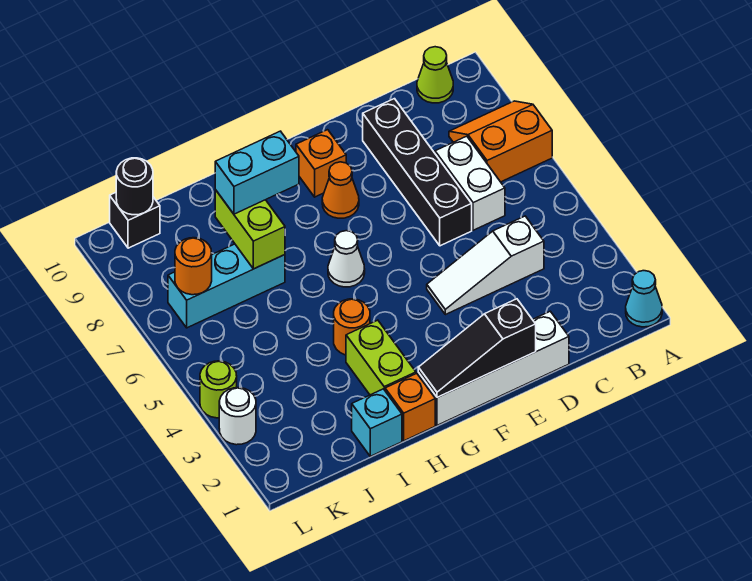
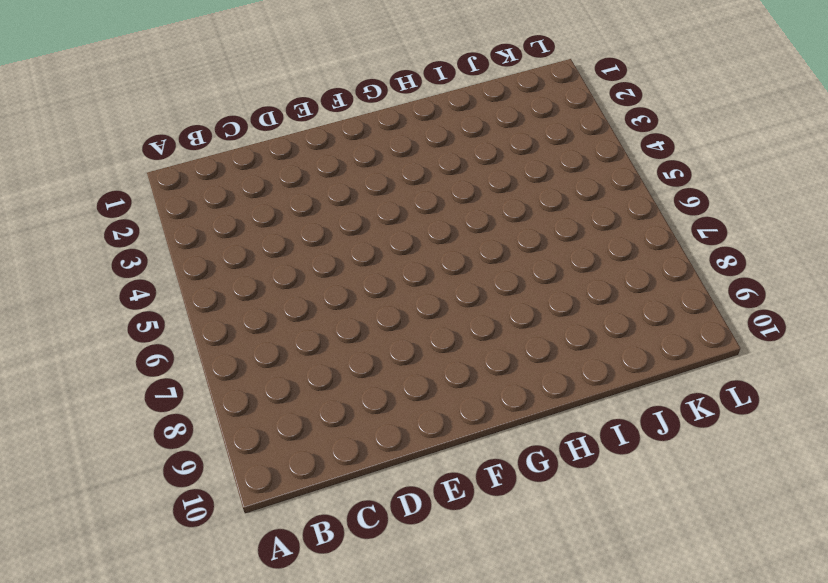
none -> cyan cone A1 level 1
none -> orange slope A7:B8 level 1 top 7
none -> lime cone B10 level 1

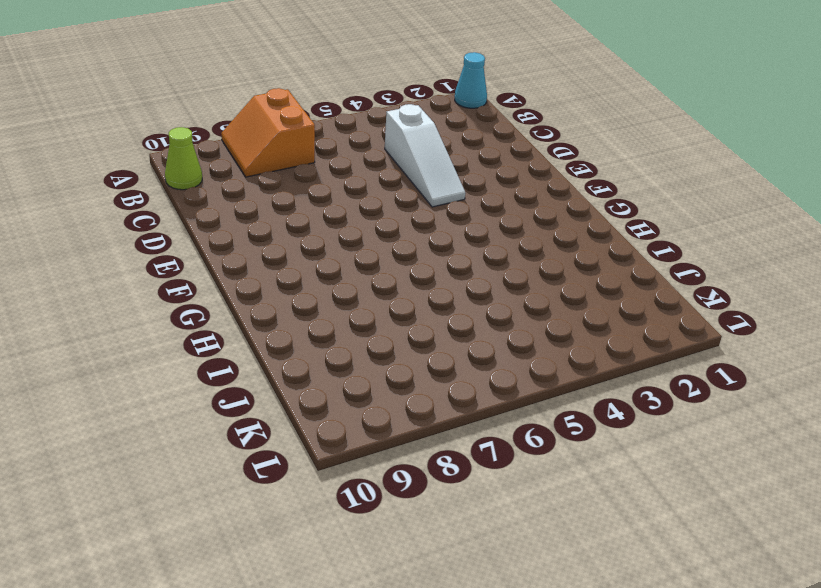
none -> white brick C6:C7 level 1
none -> white brick D1:G1 level 1
none -> black brick D6:D9 level 1

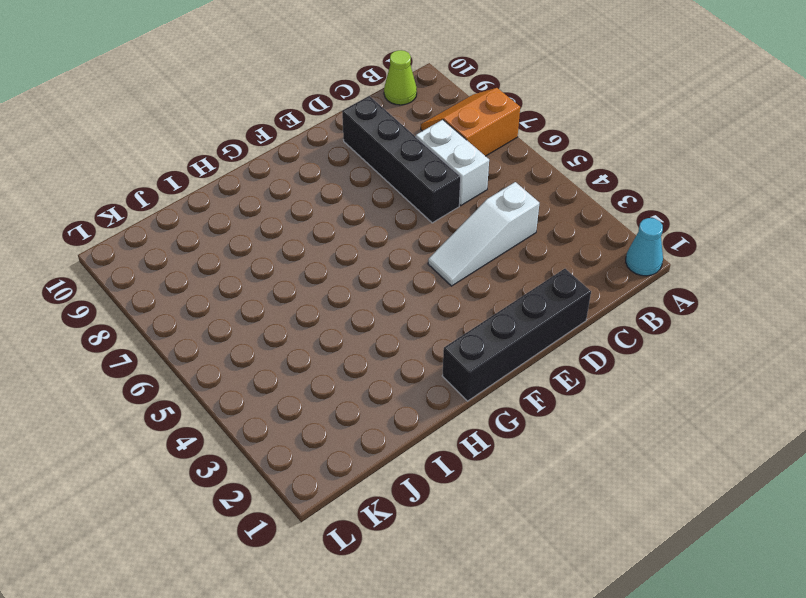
black brick D1:G1 level 1 -> white brick D1:G1 level 1
none -> orange cone F8 level 1
none -> orange brick F9 level 1
none -> white cone G6 level 1

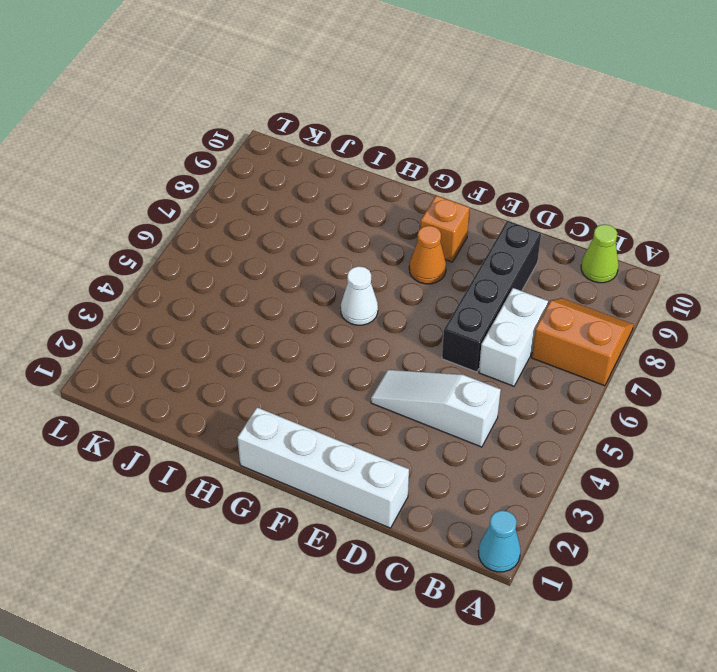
none -> orange brick H1 level 1
none -> lime brick H2:H3 level 1
none -> orange round brick H4 level 1

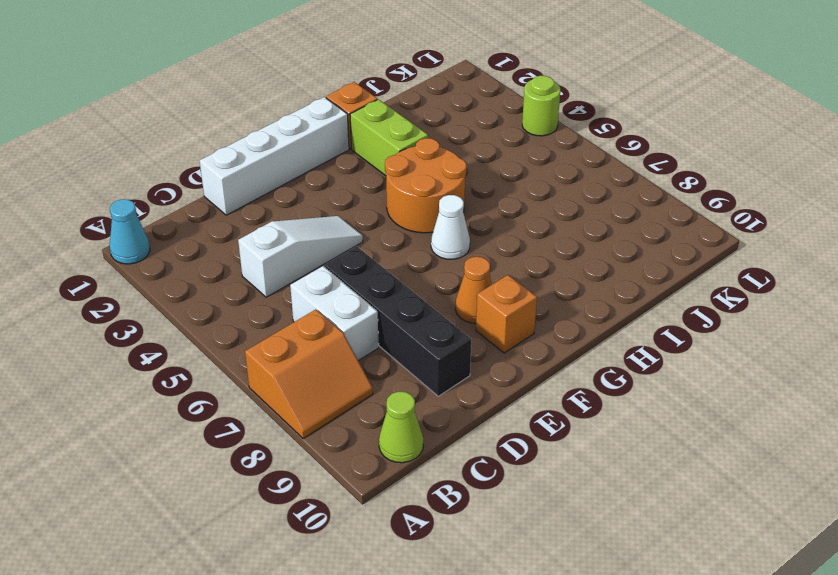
orange round brick G4:H5 level 1 -> orange round brick H4 level 1
none -> cyan brick I1 level 1
none -> cyan brick I7:K7 level 1
none -> black brick K10 level 1

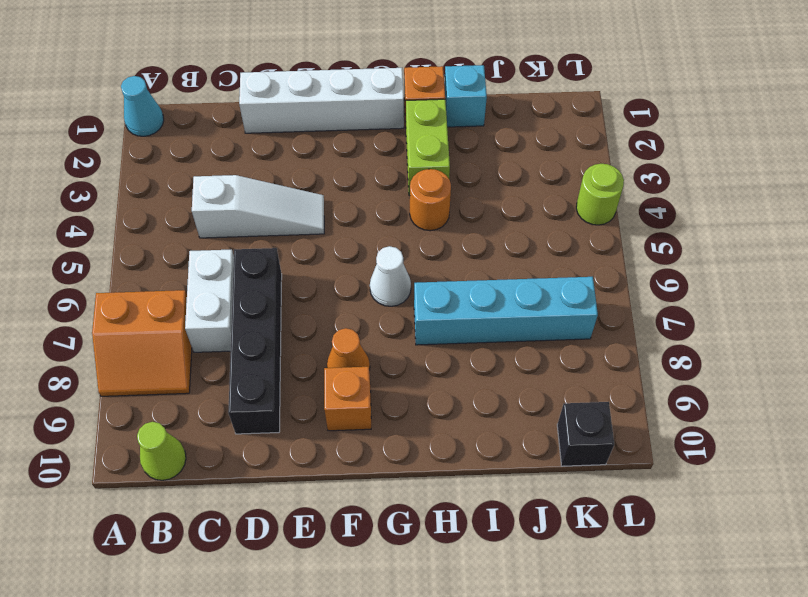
cyan brick H7:K7 level 1 -> cyan brick I7:K7 level 1
none -> white round brick L3 level 1
none -> black slope E1:G1 level 2 top E
none -> lime brick I7:I8 level 2

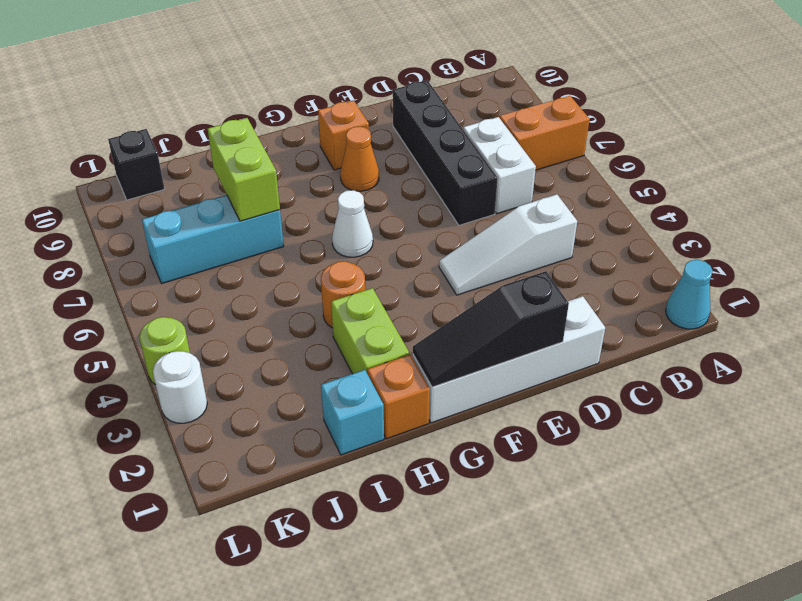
none -> lime cone B10 level 1
none -> orange round brick K7 level 2
none -> black round brick K10 level 2

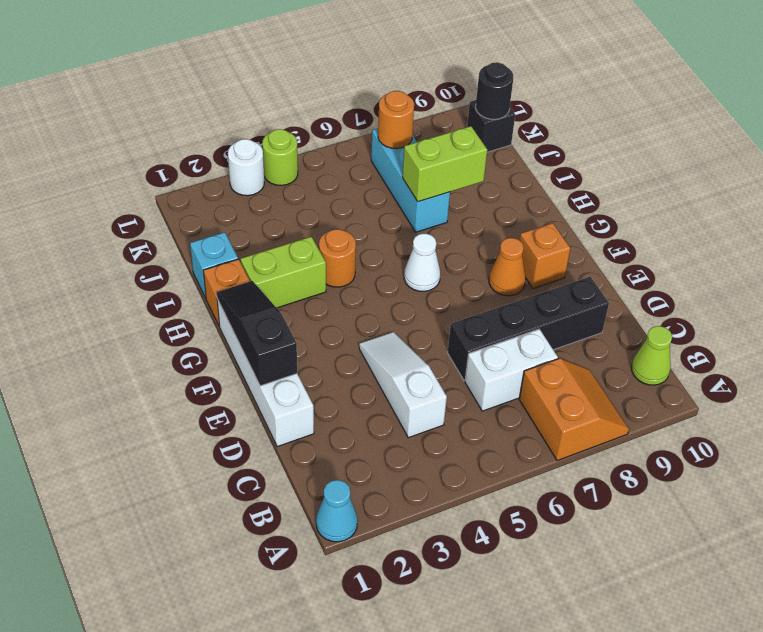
none -> cyan brick H8:I8 level 3

